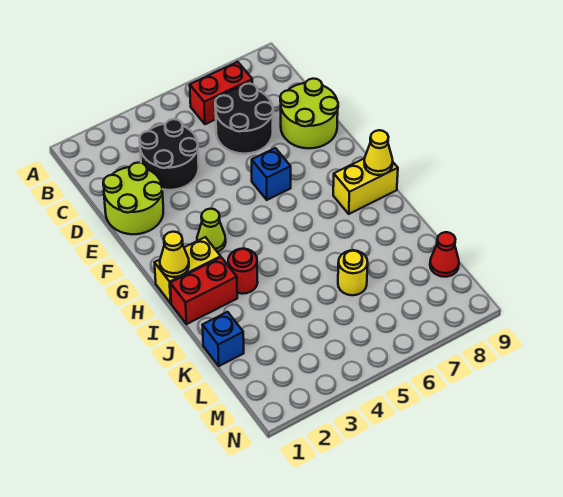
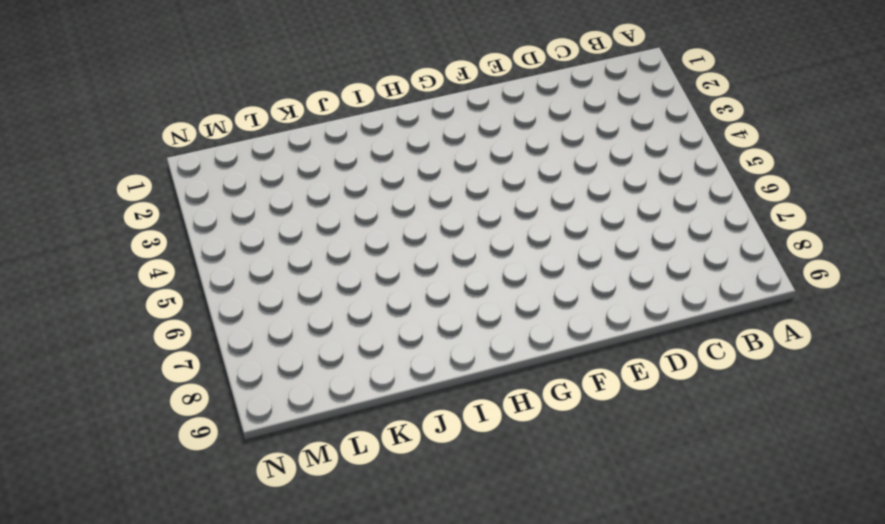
none -> red brick B6:B7 level 1
none -> black round brick C3:D4 level 1
none -> black round brick C6:D7 level 1

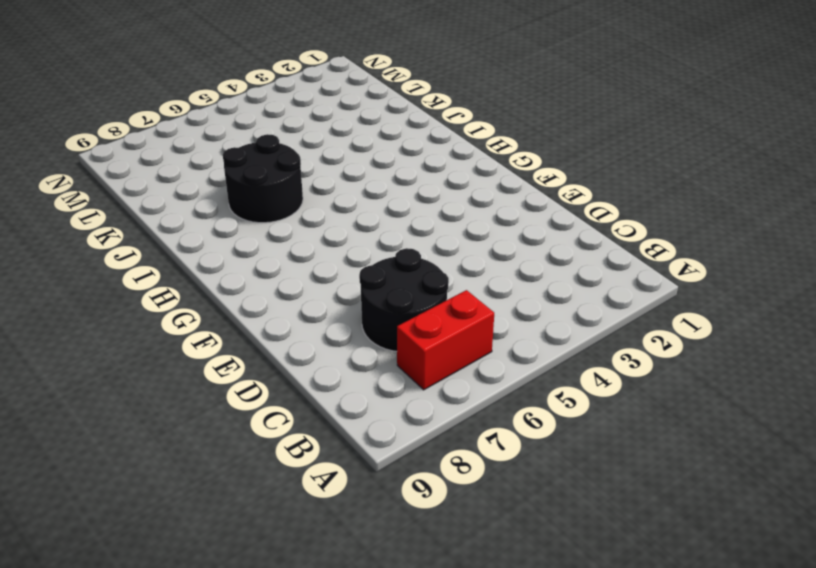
black round brick I6:J7 level 1 -> black round brick C3:D4 level 1
none -> lime round brick D1:E2 level 1
none -> lime round brick D8:E9 level 1
none -> blue brick F6 level 1

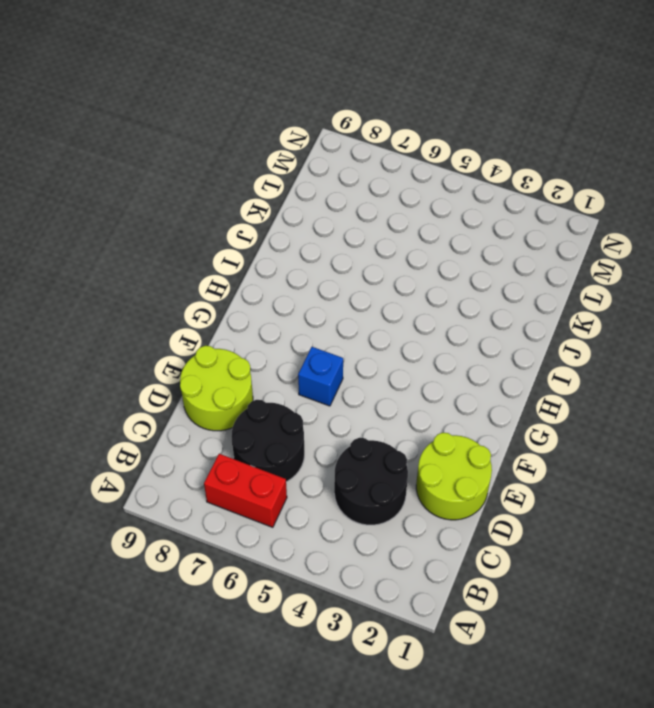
none -> lime cone G3 level 1
none -> yellow brick H1:H2 level 1
none -> yellow brick H8:H9 level 1

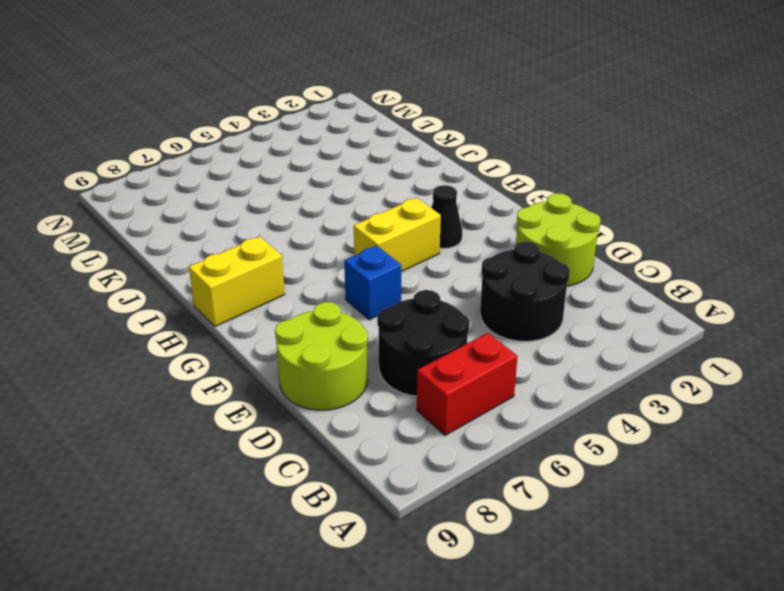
black cone G3 level 1 -> lime cone G3 level 1
yellow brick G4:G5 level 1 -> yellow brick H1:H2 level 1
none -> red brick I1:I2 level 1
none -> red round brick I3 level 1
none -> blue brick K1 level 1

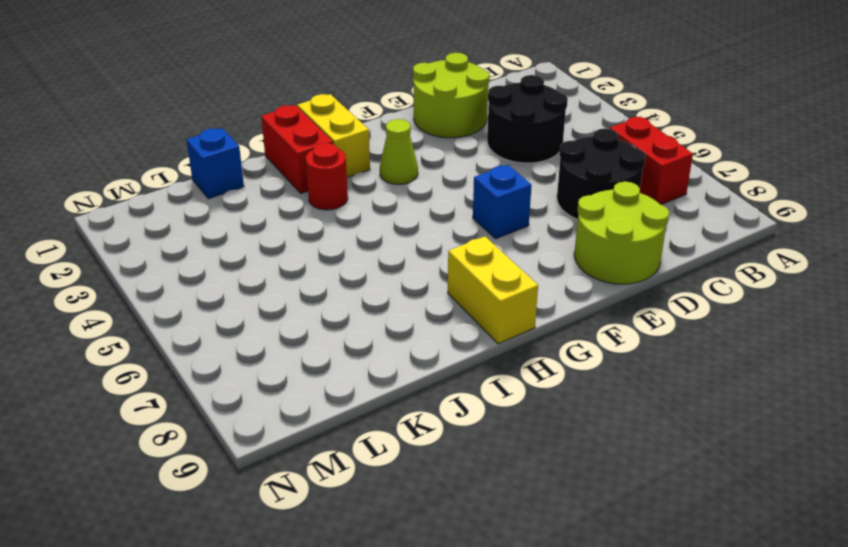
none -> yellow round brick K6 level 1
none -> red cone L9 level 1
none -> yellow cone H1 level 2

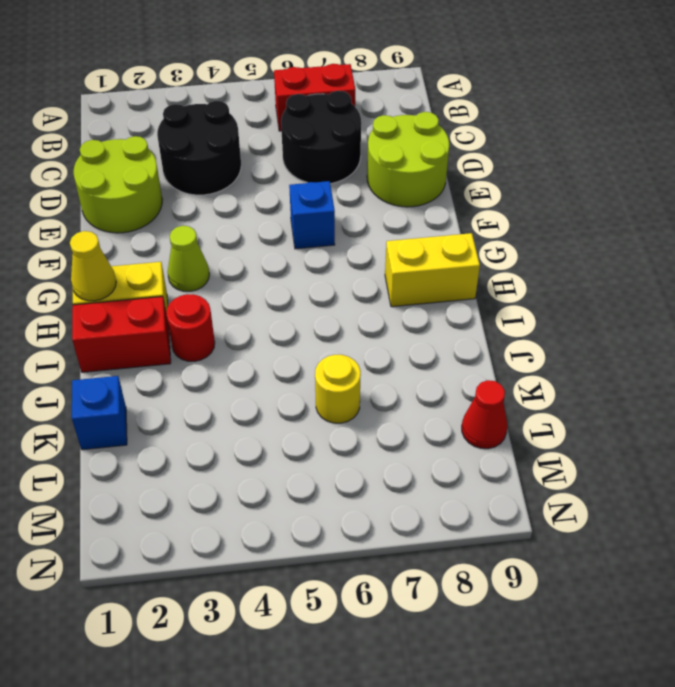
none -> yellow cone H9 level 2

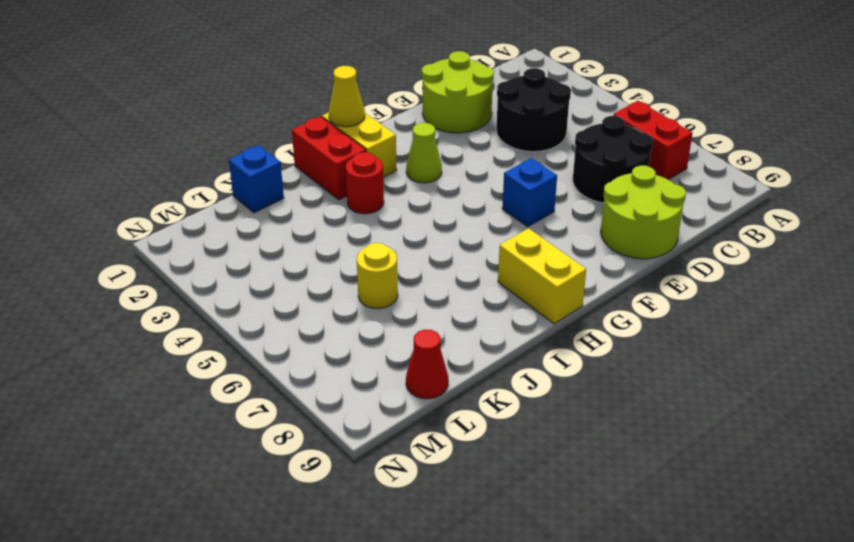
none -> yellow cone H9 level 2

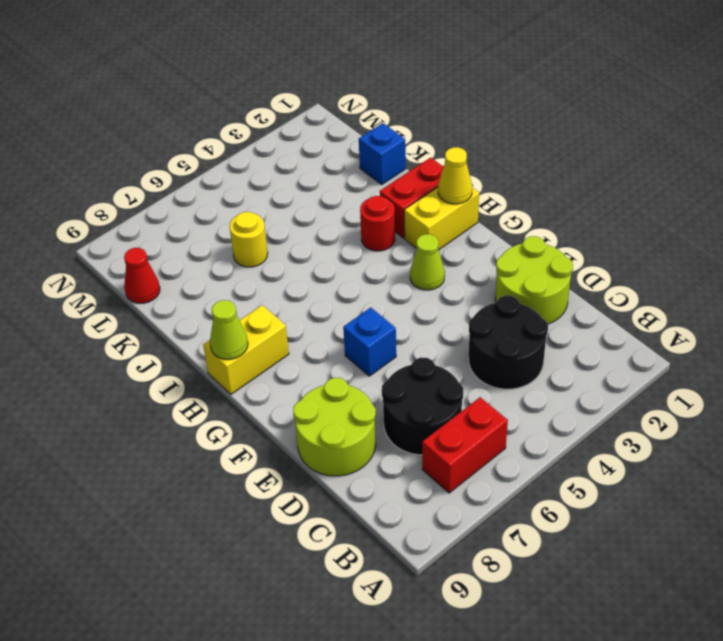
lime cone H9 level 2 -> yellow cone H9 level 2

